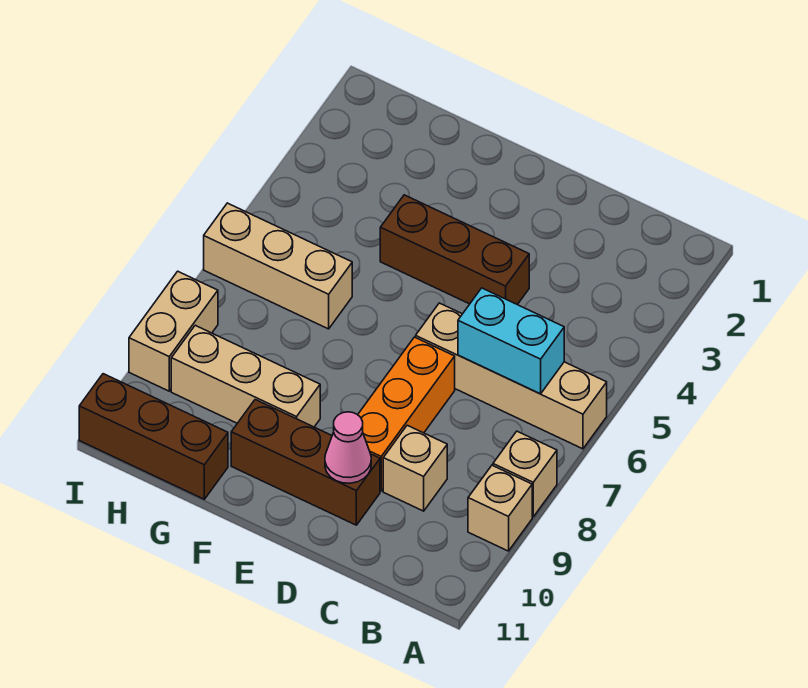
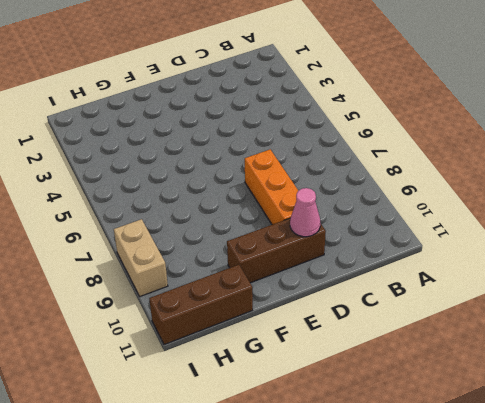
none -> tan brick A6:D6 level 1
none -> tan brick A8 level 1
none -> tan brick A9 level 1

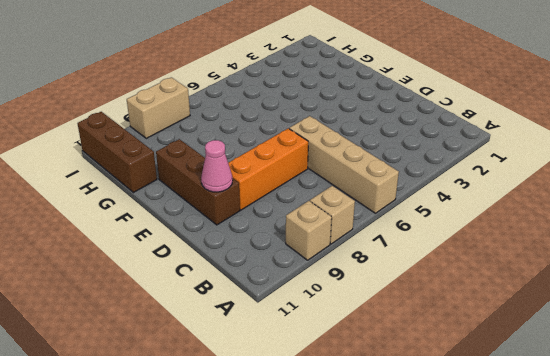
none -> tan brick C9 level 1
none -> brown brick D4:F4 level 1
none -> tan brick F9:H9 level 1

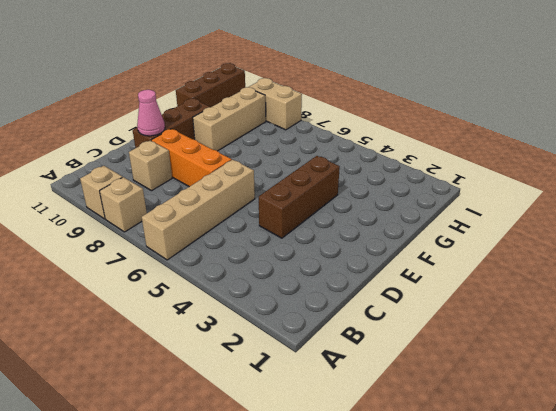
none -> tan brick G6:I6 level 1
none -> cyan brick B6:C6 level 2

